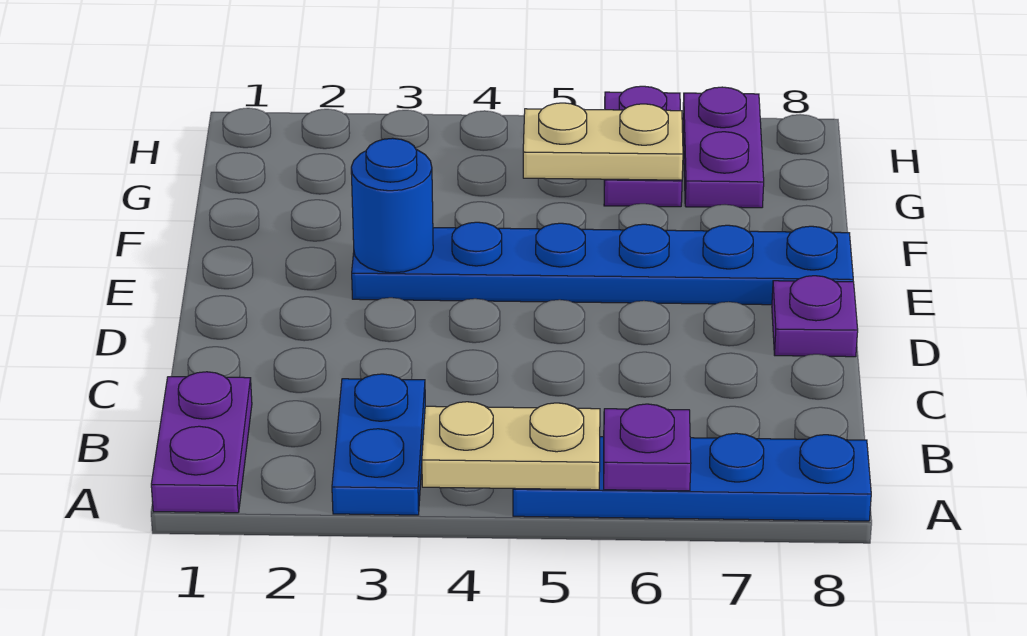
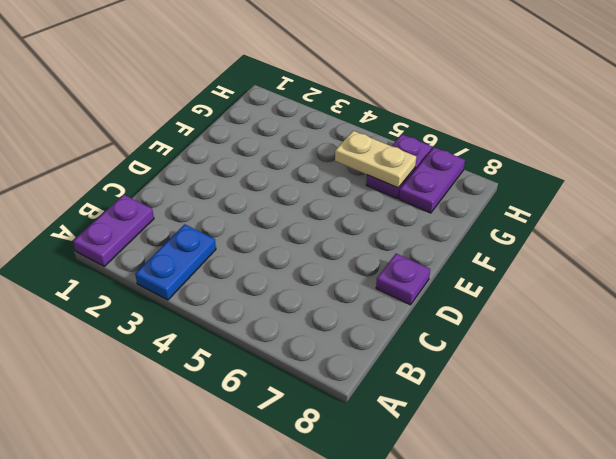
none -> blue plate A5:A8 level 1
none -> blue plate E3:E8 level 1

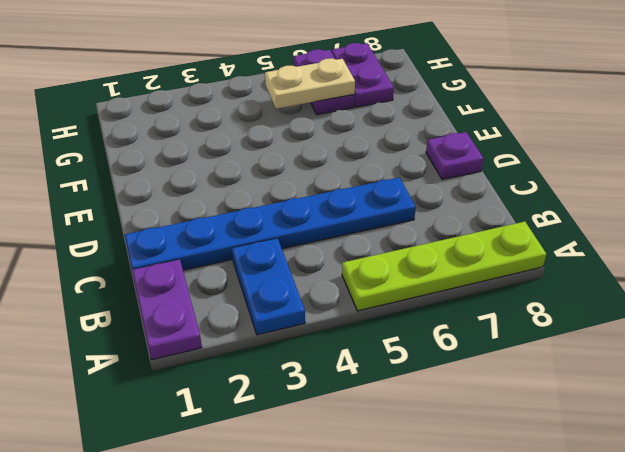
lime plate A5:A8 level 1 -> blue plate A5:A8 level 1
blue plate C1:C6 level 1 -> blue plate E3:E8 level 1
none -> tan plate A4:A5 level 2
none -> purple plate A6 level 2

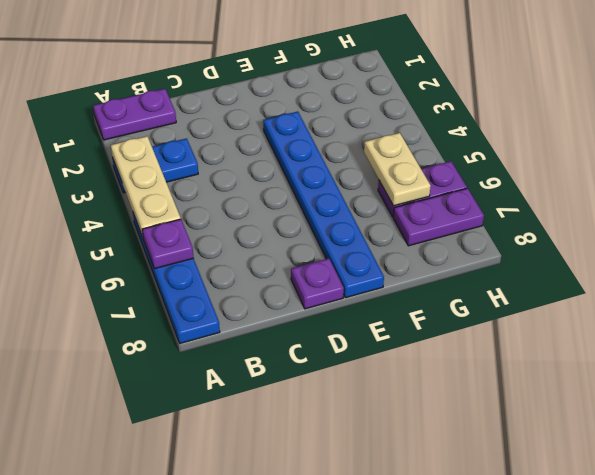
tan plate A3:A5 level 2 -> tan plate A4:A5 level 2
none -> blue round brick E3 level 2

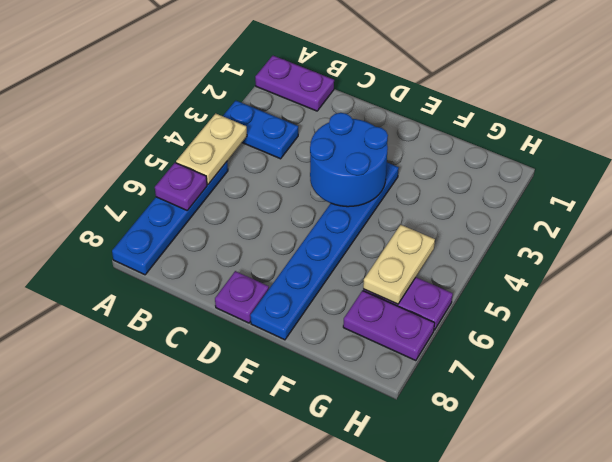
blue round brick D3:E4 level 2 -> blue round brick E3 level 2

